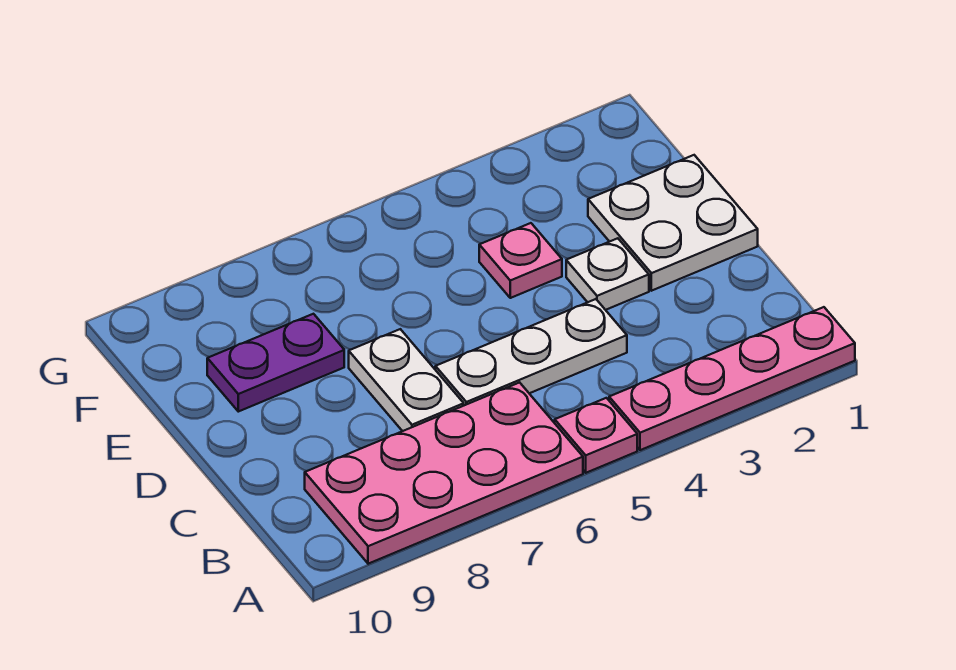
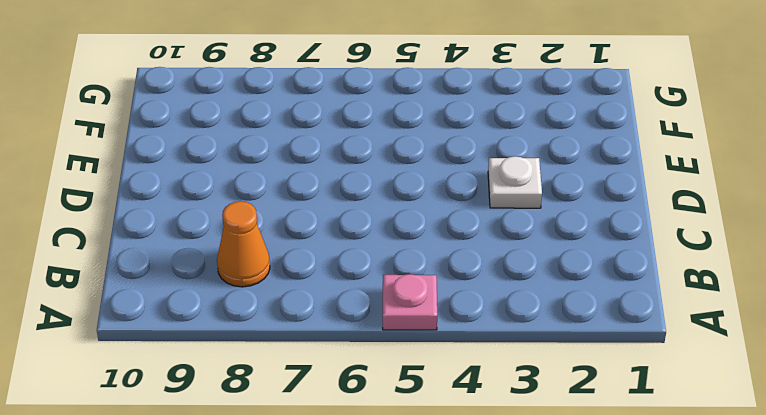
orange cone B8 level 1 -> pink plate A6:B9 level 1
none -> pink plate A1:A4 level 1
none -> white plate C4:C6 level 1

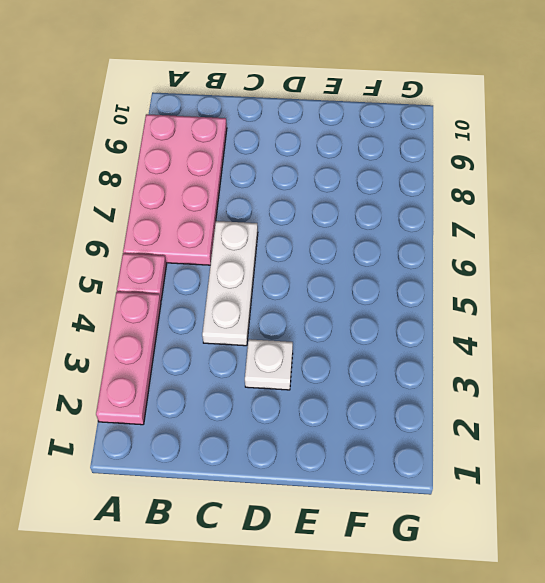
pink plate A2:A4 level 1 -> pink plate A1:A4 level 1
none -> white plate C7:D7 level 1
none -> white plate D1:E2 level 1

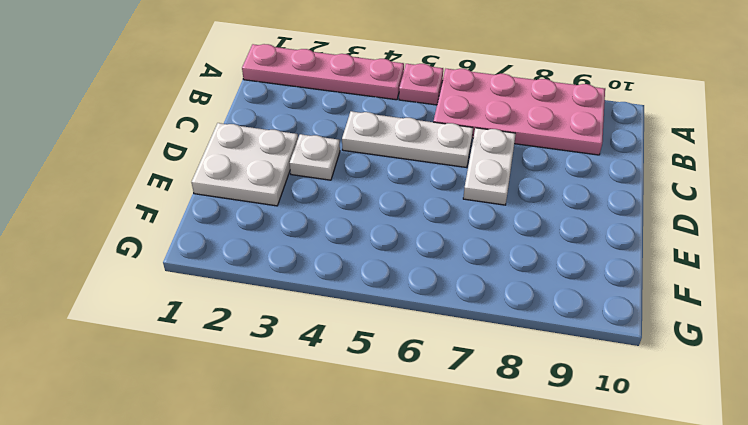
none -> pink plate E4 level 1
none -> purple plate E8:E9 level 1

